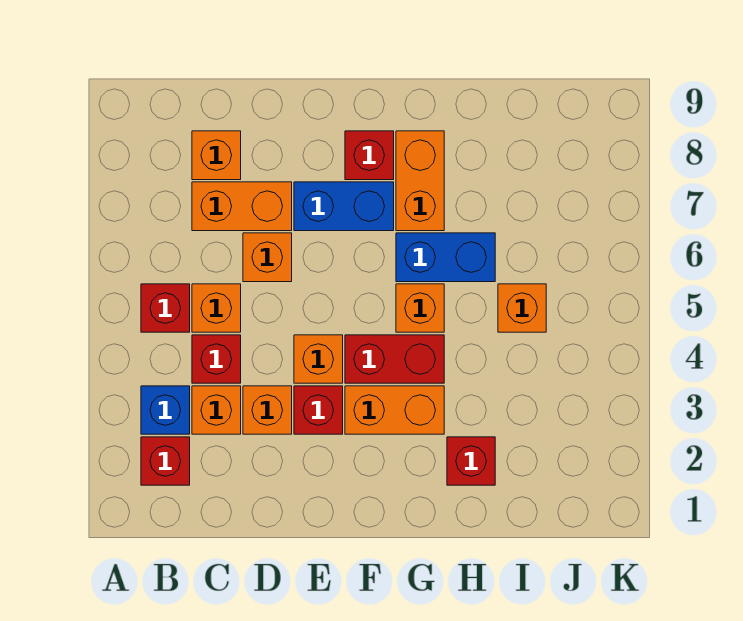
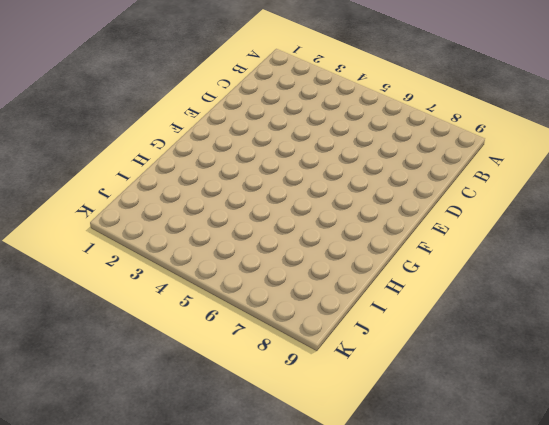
none -> red brick B2 level 1
none -> blue brick B3 level 1
none -> red brick B5 level 1

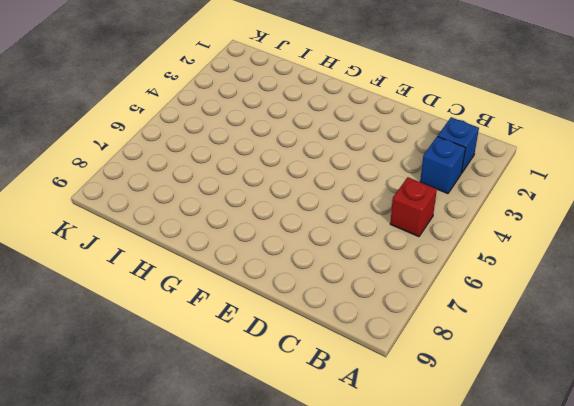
blue brick B2 level 1 -> red brick B2 level 1
none -> orange brick C3 level 1
none -> red brick C4 level 1
none -> orange brick C5 level 1

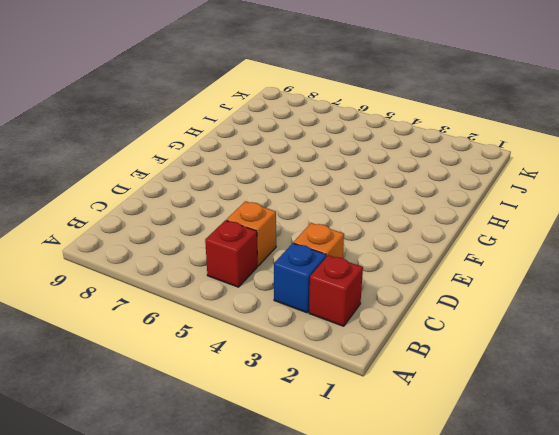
none -> red brick C4 level 1
none -> orange brick C7:D7 level 1
none -> orange brick C8 level 1

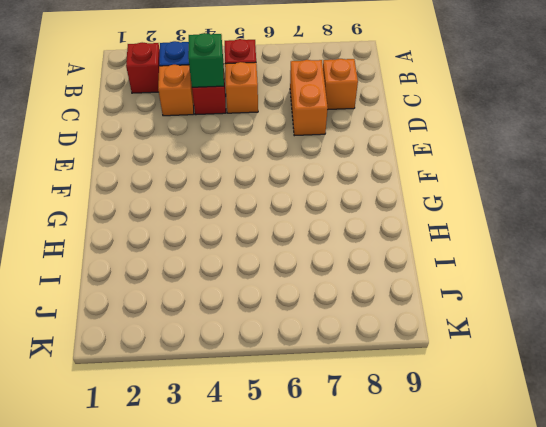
green brick C4 level 2 -> none
none -> orange brick D3 level 1
none -> orange brick D6 level 1
none -> red brick E3 level 1

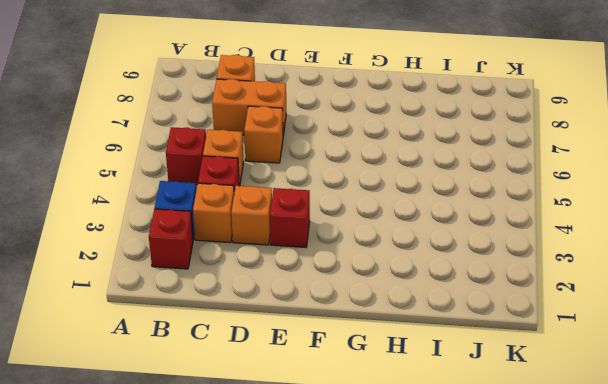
none -> orange brick E4 level 1
none -> blue brick E7:F7 level 1
none -> orange brick F3:G3 level 1

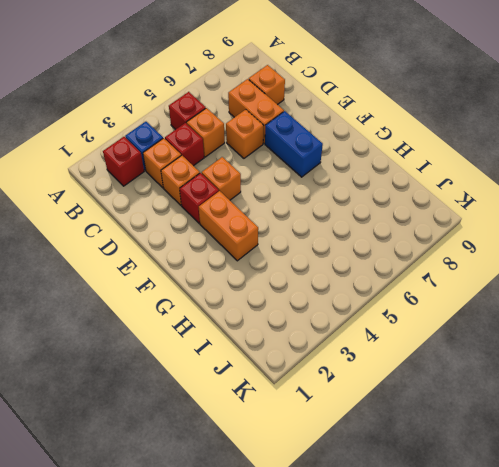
none -> red brick F4:G4 level 1
none -> red brick F8 level 1
none -> orange brick G5 level 1

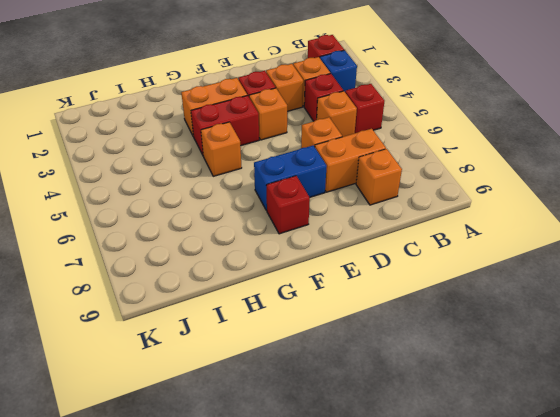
none -> blue brick G6:H6 level 1
none -> orange brick G7:G8 level 1
none -> red brick H2 level 1

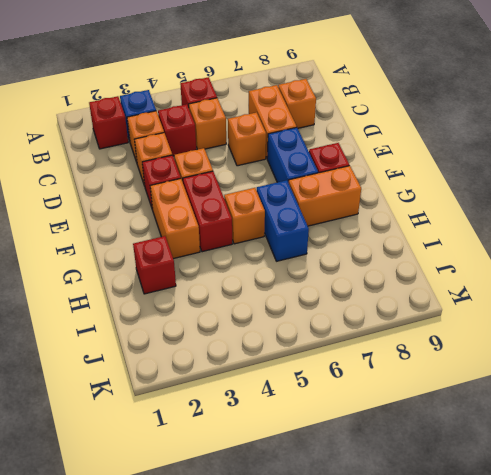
none -> orange brick I5 level 1

